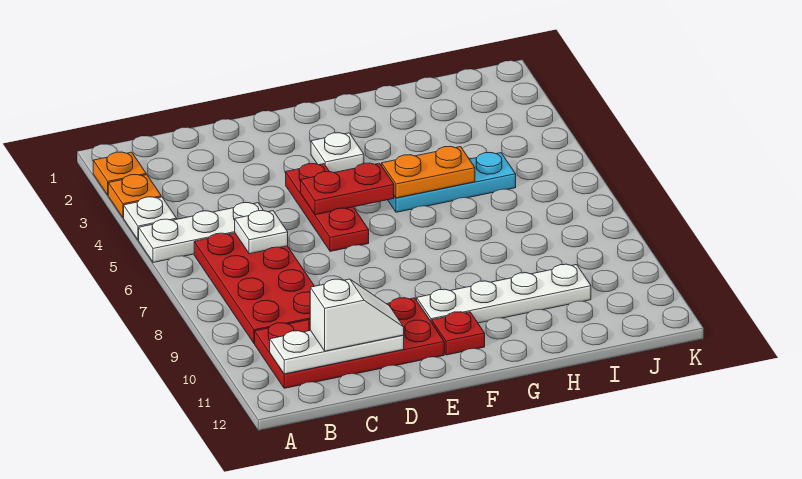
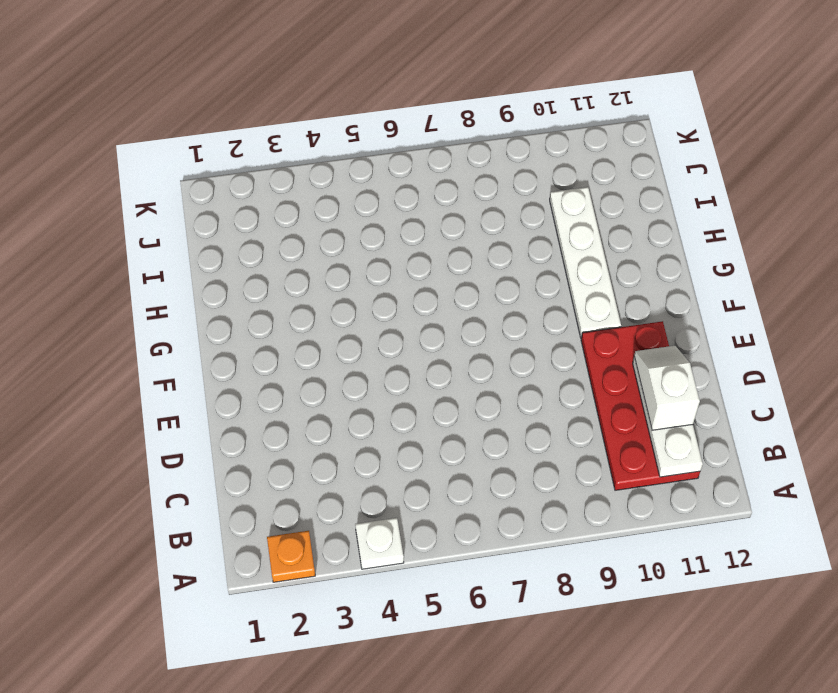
none -> orange plate A3 level 1
none -> white plate A5:C5 level 1
none -> red plate B6:C9 level 1

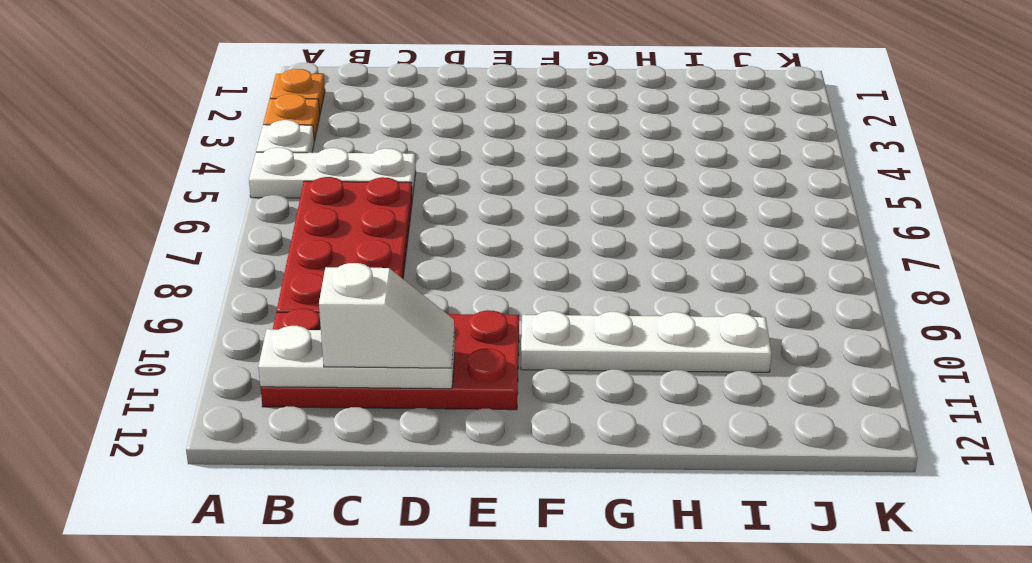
none -> red plate E4:E6 level 1
none -> white plate F3 level 1
none -> red plate F11 level 1

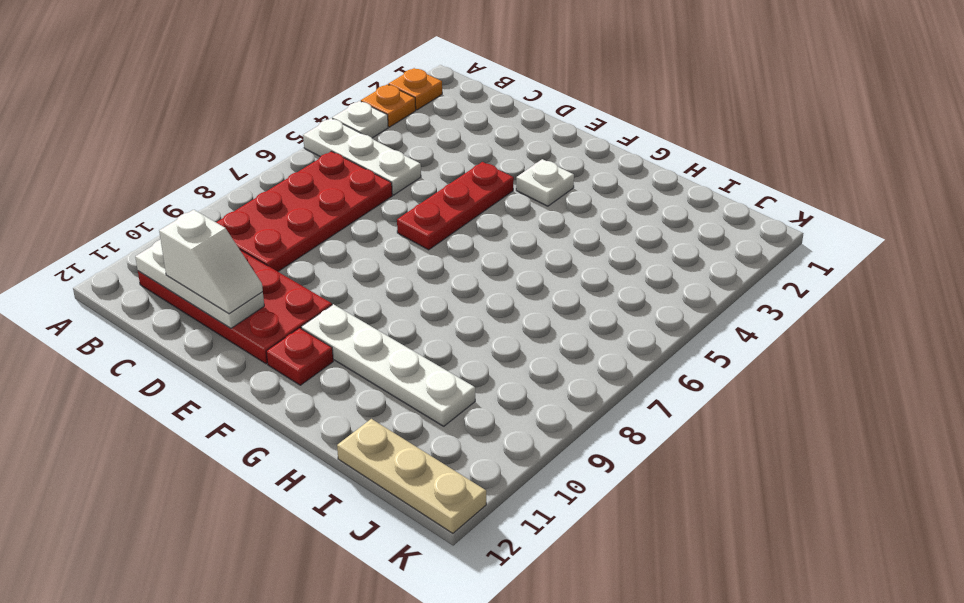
tan plate I12:K12 level 1 -> none
none -> cyan plate G5:I5 level 1
none -> white plate C6 level 2
none -> red plate E5:F5 level 2

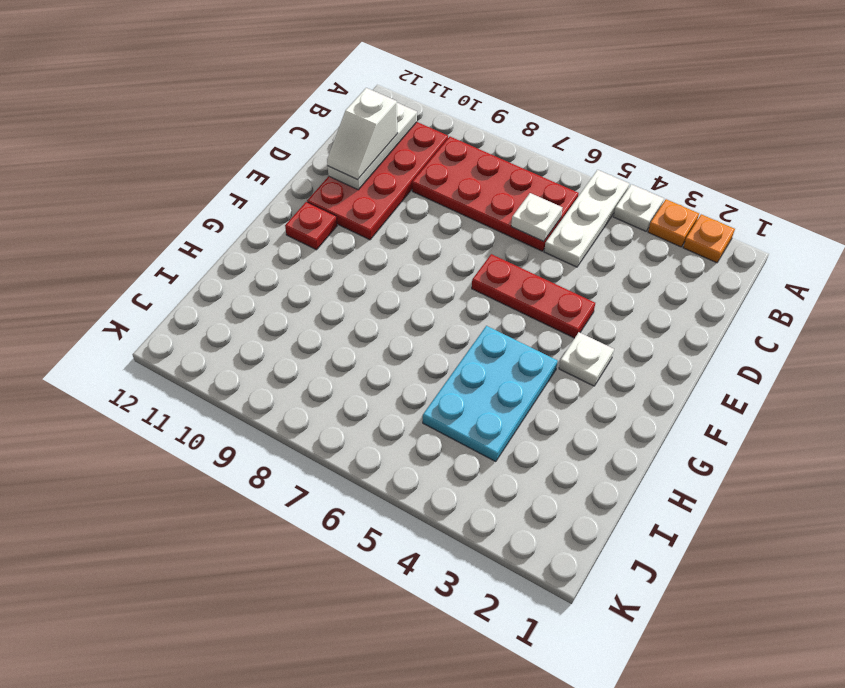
cyan plate G4:I5 level 1 -> cyan plate G5:I5 level 1
none -> white plate F10:I10 level 1
none -> red plate E5:F5 level 2
none -> orange plate G5:H5 level 2

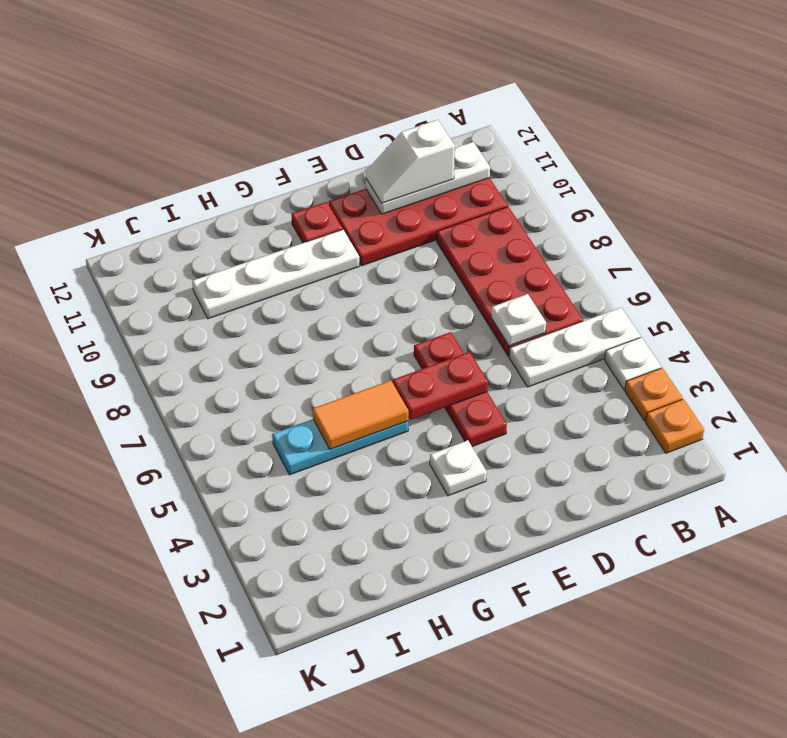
orange tile G5:H5 level 2 -> orange plate G5:H5 level 2

